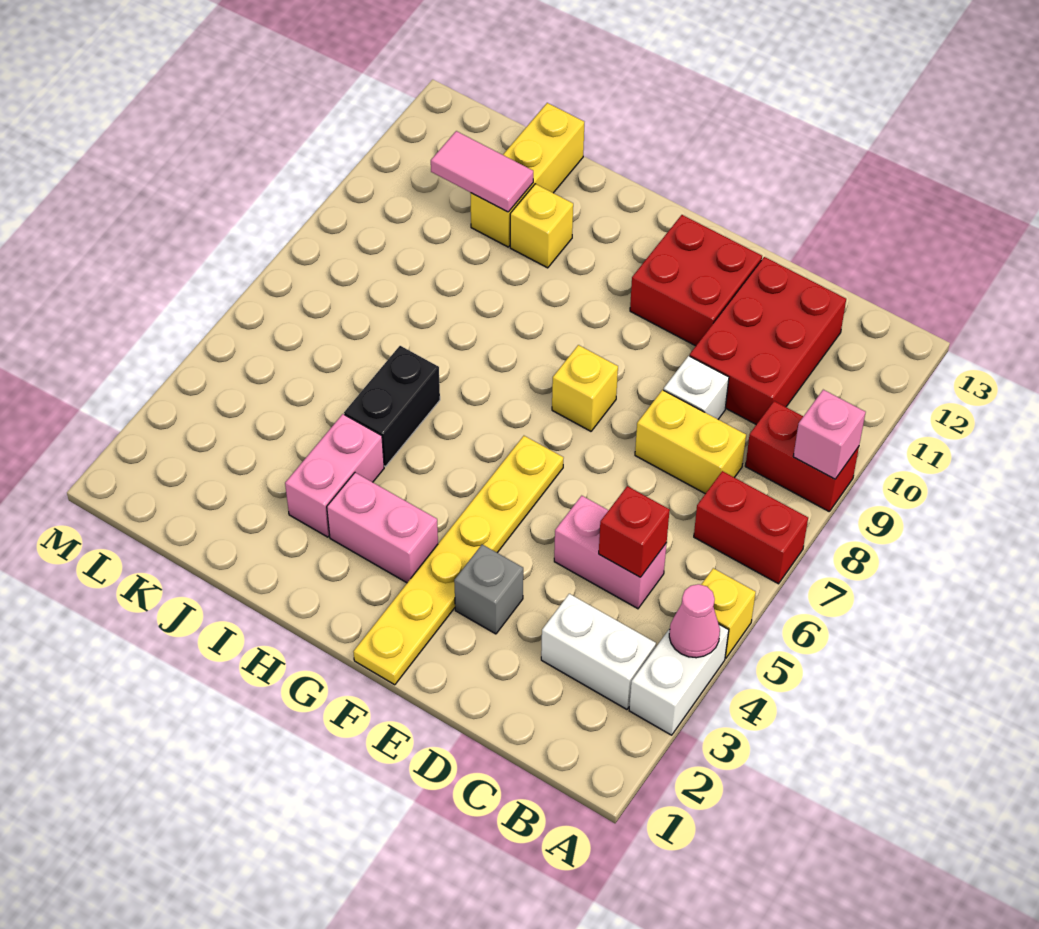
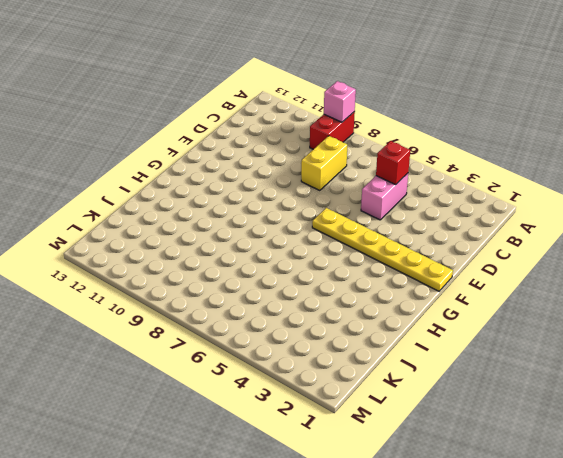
none -> white brick A3:A4 level 1
none -> yellow brick A5 level 1
none -> red brick A7:B7 level 1

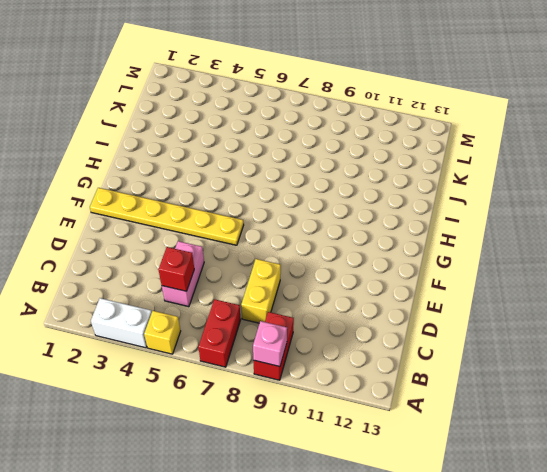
none -> white brick B3:C3 level 1
none -> red brick C10:D12 level 1
none -> white brick D9 level 1

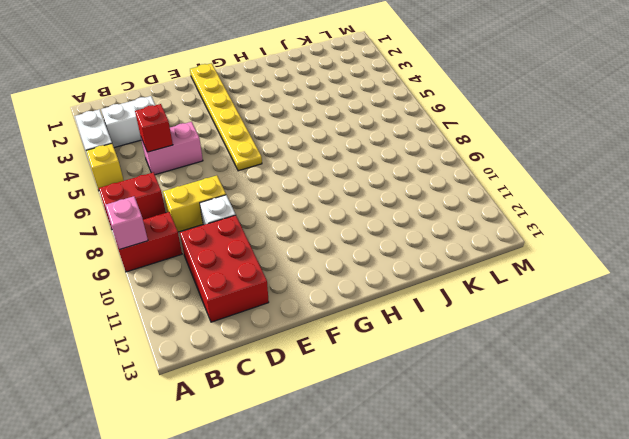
none -> grey brick E3 level 1
none -> red brick E11:F12 level 1
none -> yellow brick F8 level 1

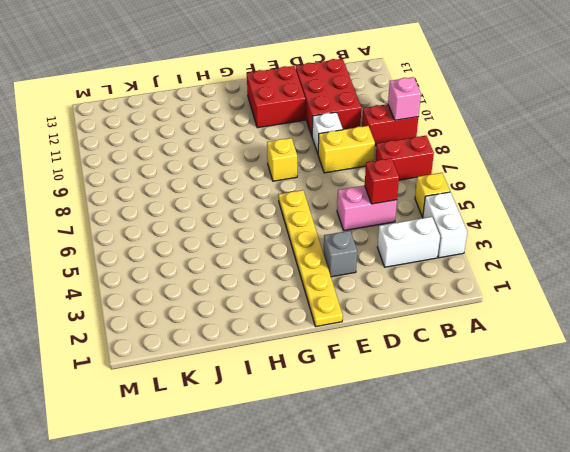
none -> pink brick G3:H3 level 1
none -> pink brick I3:I4 level 1
none -> black brick I5:I6 level 1

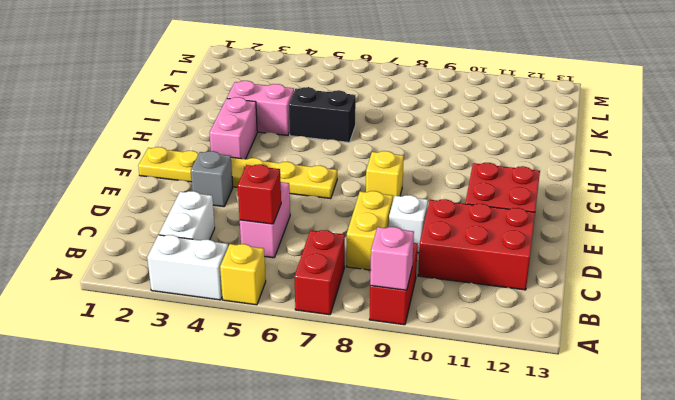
none -> yellow brick I11 level 1
none -> yellow brick J11:J13 level 1
none -> pink cone A4 level 2

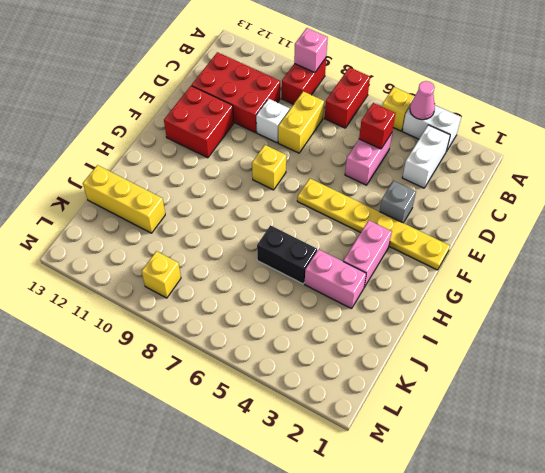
yellow brick L9 level 1 -> yellow brick I11 level 1
none -> pink tile J11:K11 level 2

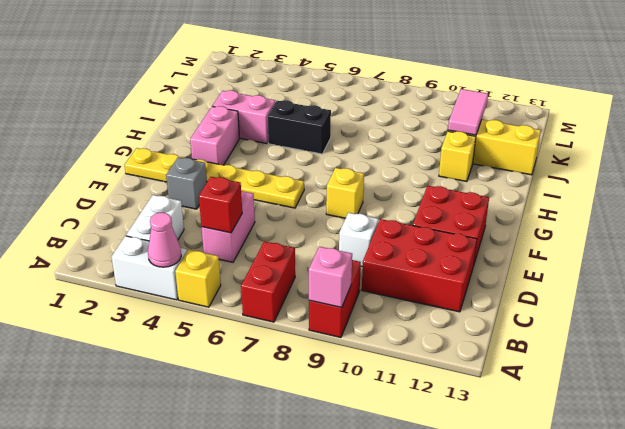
none -> yellow brick C8:D8 level 1

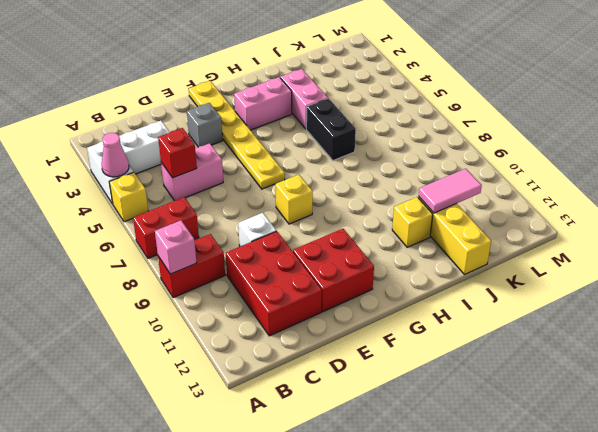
none -> yellow brick C8:D8 level 1

